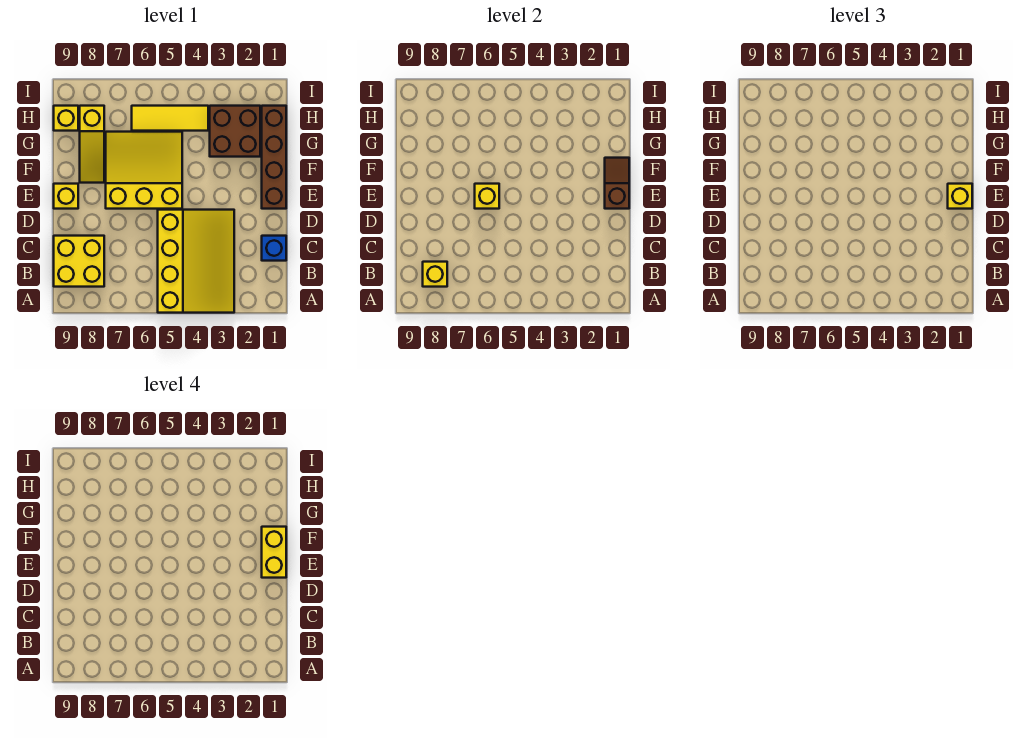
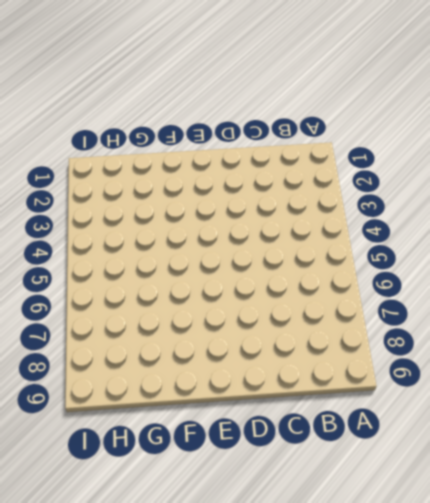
none -> yellow slope A3:D5 level 1 top 5
none -> yellow brick B8:C9 level 1
none -> blue brick C1 level 1

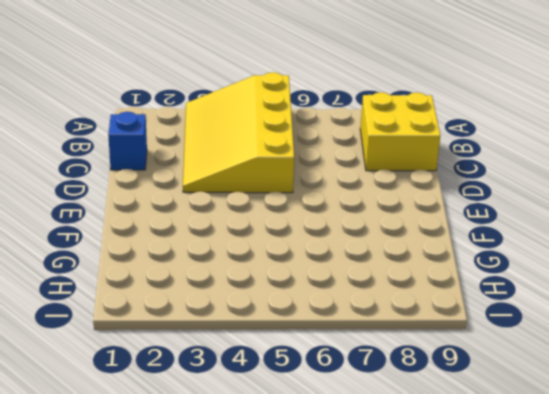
none -> brown brick E1:H1 level 1
none -> yellow slope E5:G7 level 1 top E
none -> yellow brick E9 level 1

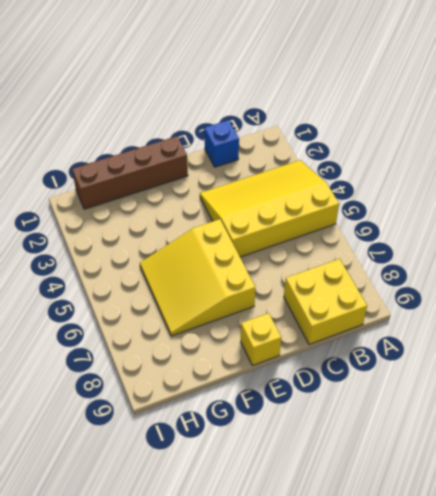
none -> yellow slope F8:H8 level 1 top H
none -> brown brick G2:H3 level 1
none -> yellow tile H4:H6 level 1

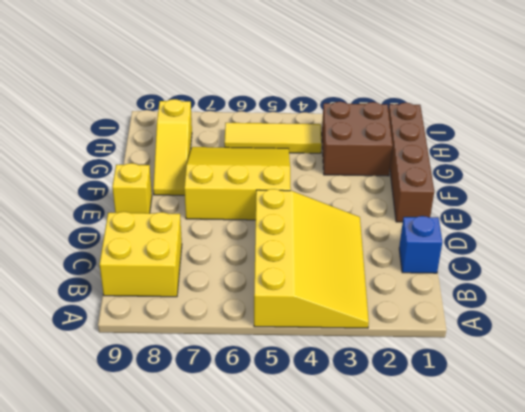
none -> yellow brick H9 level 1
none -> yellow brick B8 level 2
none -> brown slope E1:F1 level 2 top E

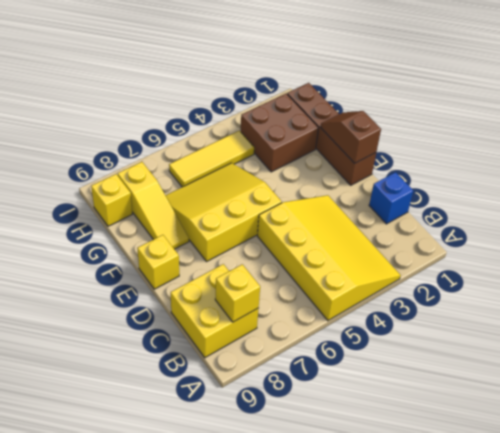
none -> yellow brick E6 level 2
none -> yellow brick E1 level 3
none -> yellow brick E1:F1 level 4

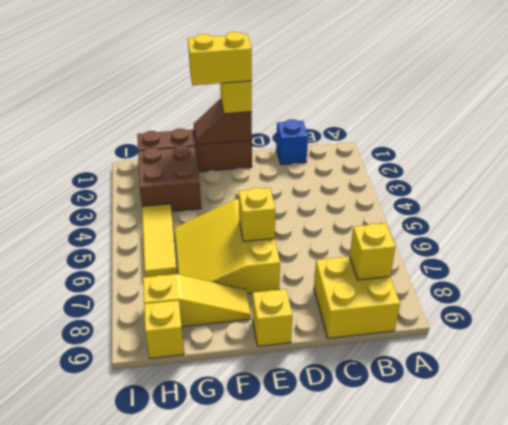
none -> yellow slope A3:D5 level 1 top 5

